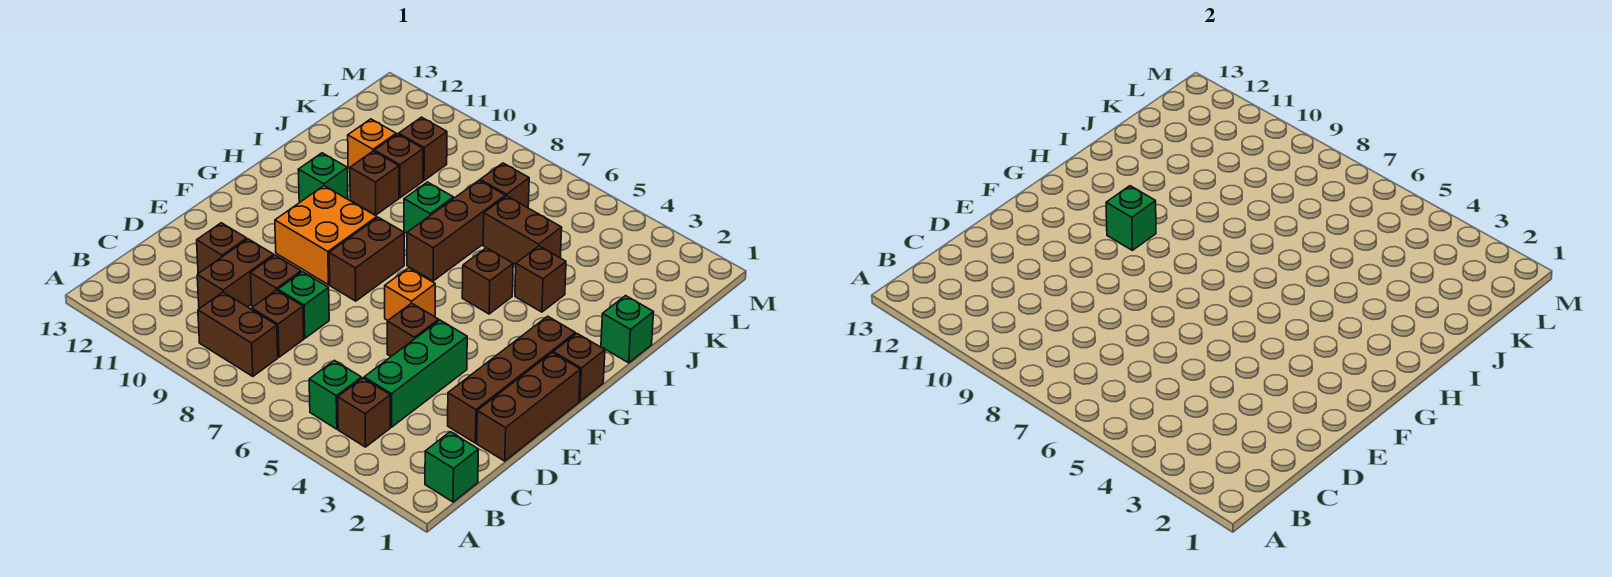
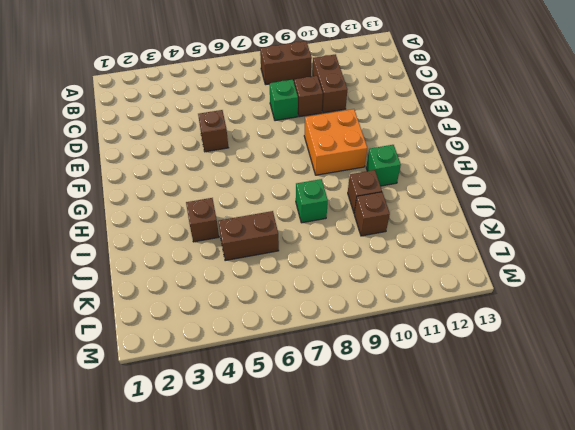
none -> green brick B1 level 1
none -> brown brick B4 level 1
none -> green brick B5 level 1
none -> green brick C4:E4 level 1

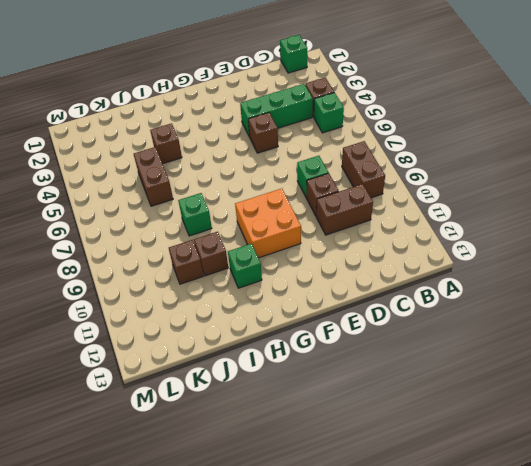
none -> brown brick C8 level 1
none -> brown brick D1:F1 level 1
none -> brown brick D2:G2 level 1
none -> brown brick D11 level 1

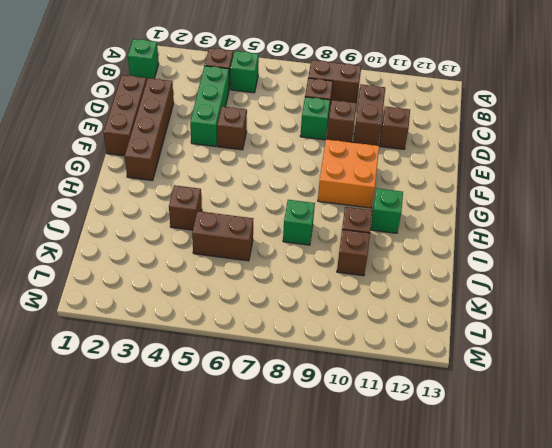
none -> orange brick F6 level 1
none -> brown brick F8:G8 level 1
none -> brown brick G1 level 1
none -> brown brick H5 level 1

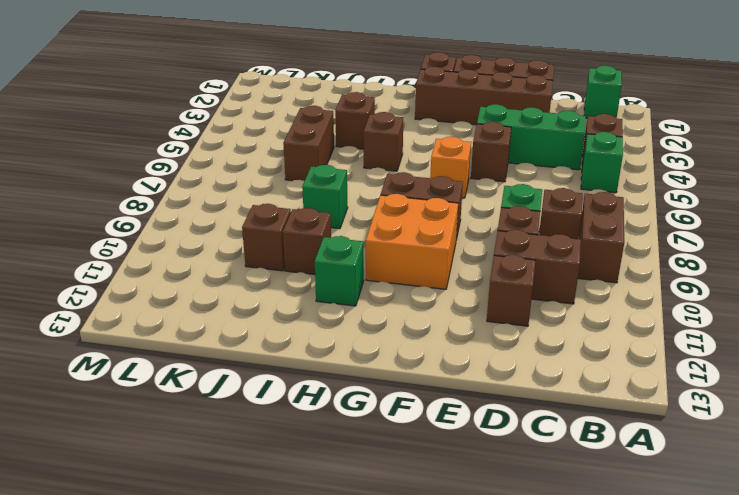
none -> brown brick H7:J7 level 1
none -> green brick I1 level 1
none -> orange brick J11 level 1
none -> brown brick K7 level 1

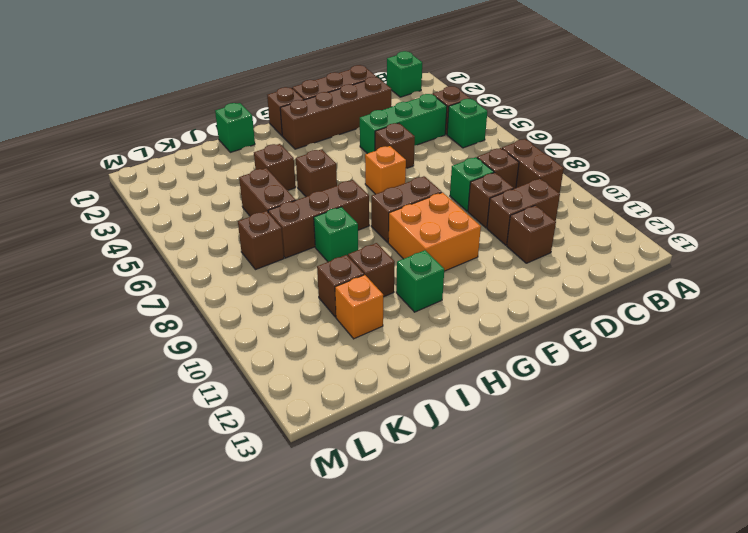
none -> brown brick K10 level 1
none -> green brick G10 level 2

